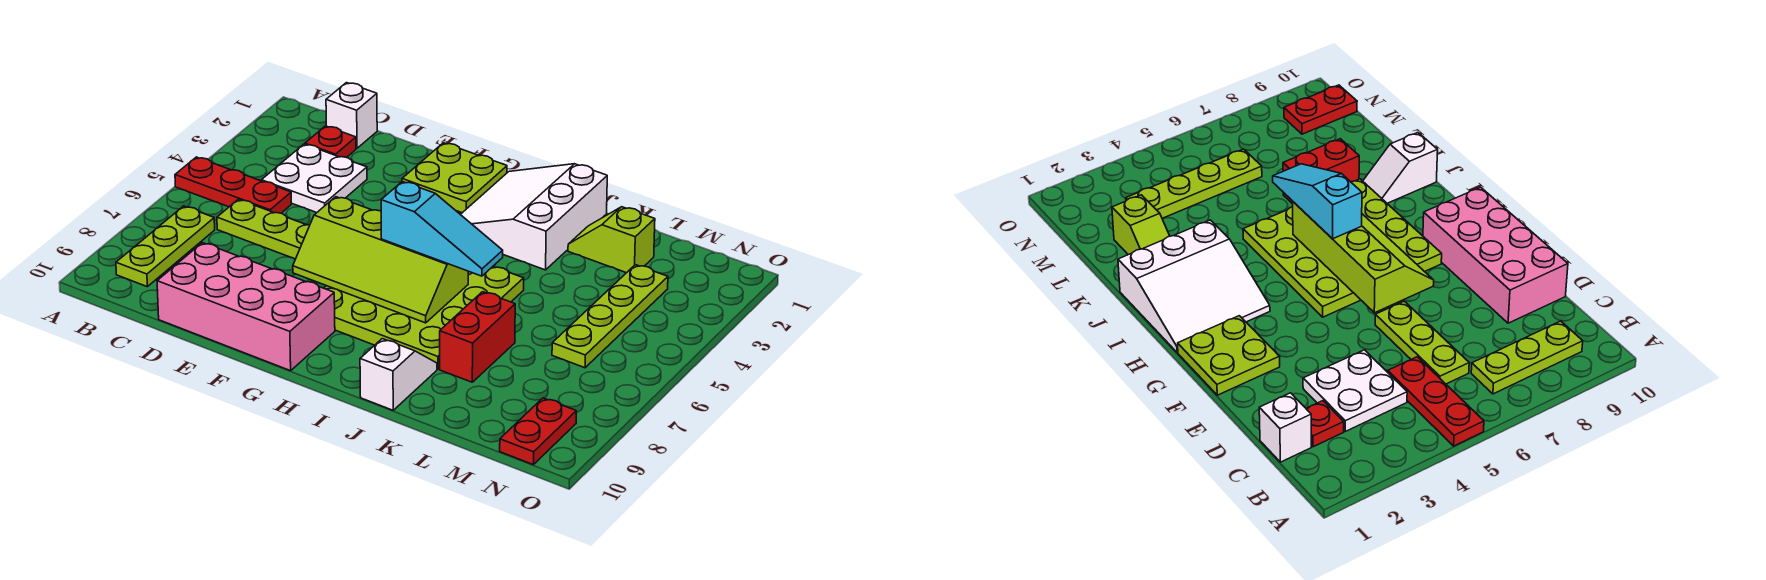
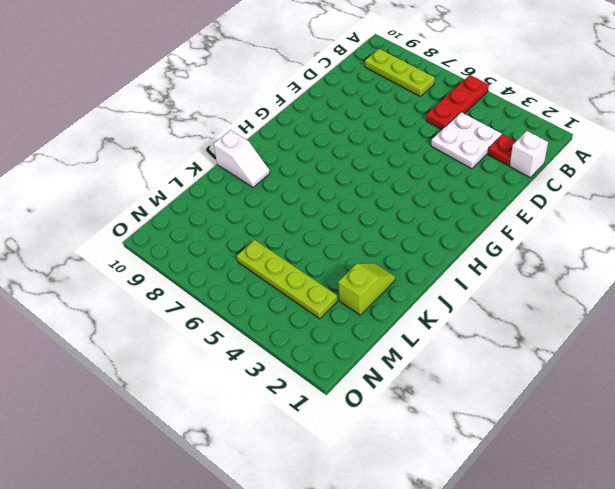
none -> lime plate C6:E6 level 1
none -> pink brick D9:G10 level 1
none -> lime plate F1:G2 level 1

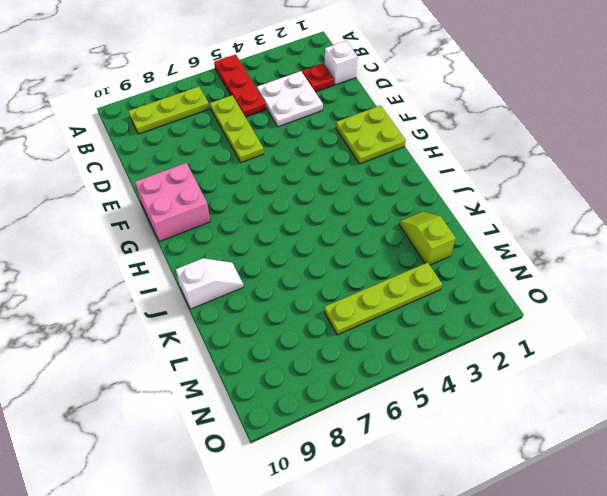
pink brick F9:G10 level 1 -> pink brick D9:G10 level 1
none -> lime plate G5:J8 level 1
none -> white slope H1:J3 level 1 top J
none -> red brick K7:K8 level 1

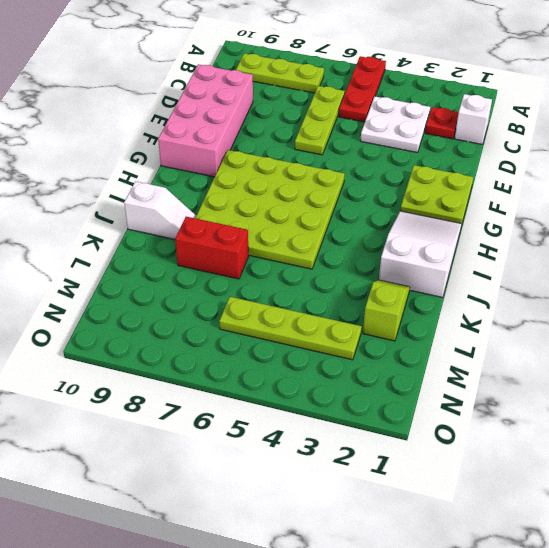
white slope H1:J2 level 1 top J -> white slope H1:J3 level 1 top J
none -> red plate N9:N10 level 1
none -> lime slope F6:I7 level 2 top 6
none -> cyan slope H6:J6 level 3 top H

